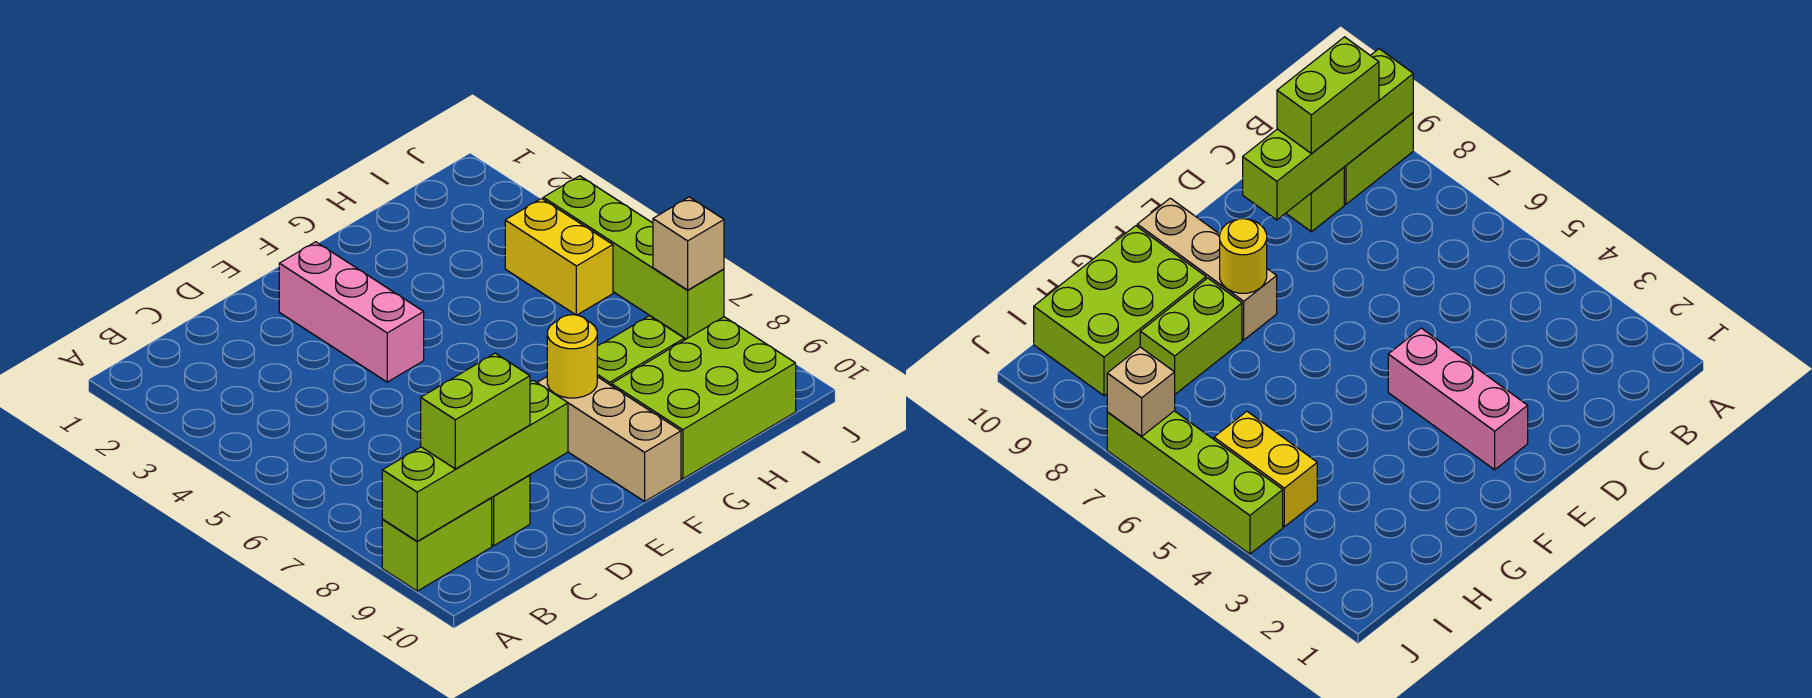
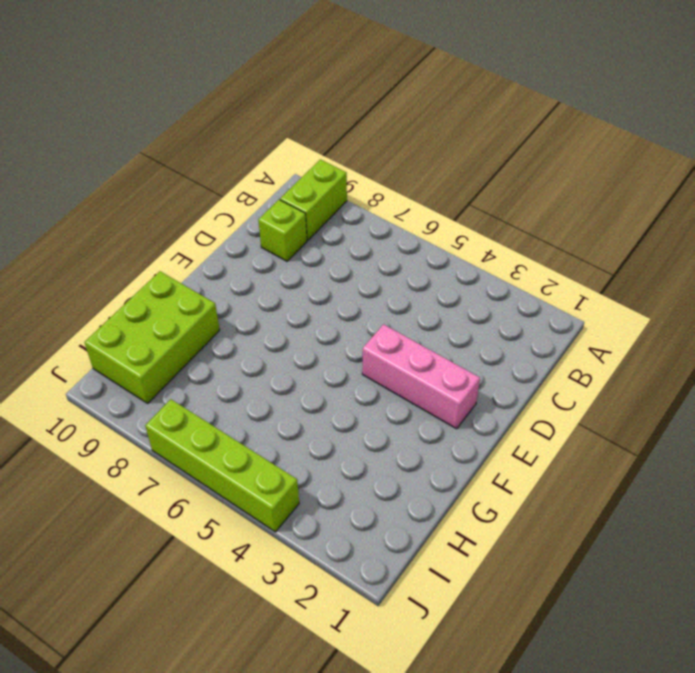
none -> tan brick F8:F10 level 1
none -> lime brick G8:H8 level 1
none -> yellow brick I4:I5 level 1

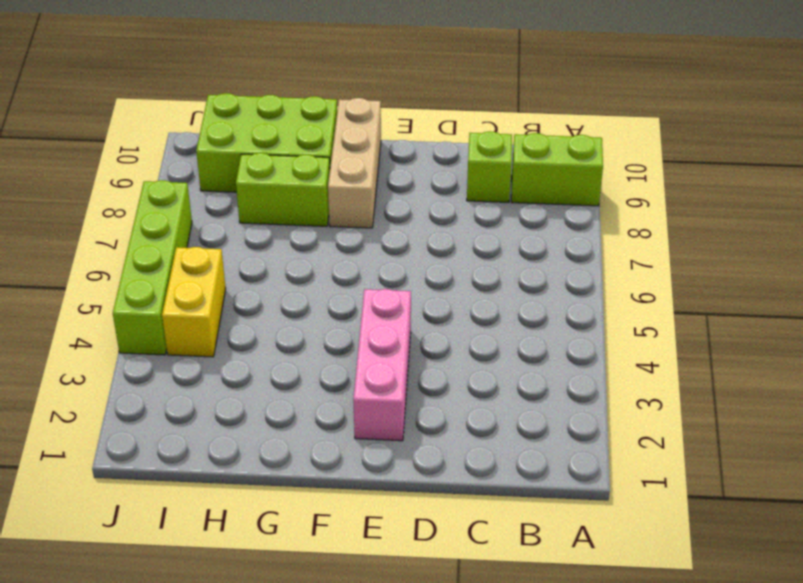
none -> lime brick A9:D9 level 2
none -> yellow round brick F8 level 2
none -> tan brick J7 level 2

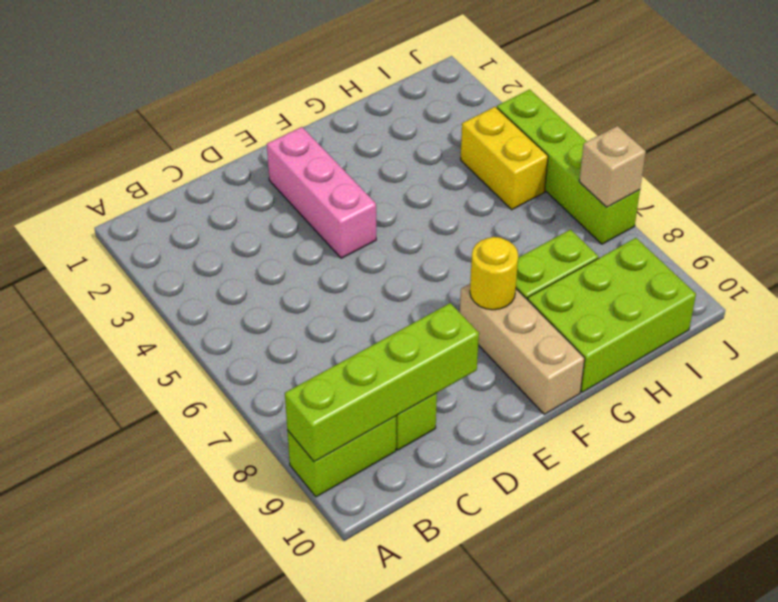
none -> lime brick B9:C9 level 3

